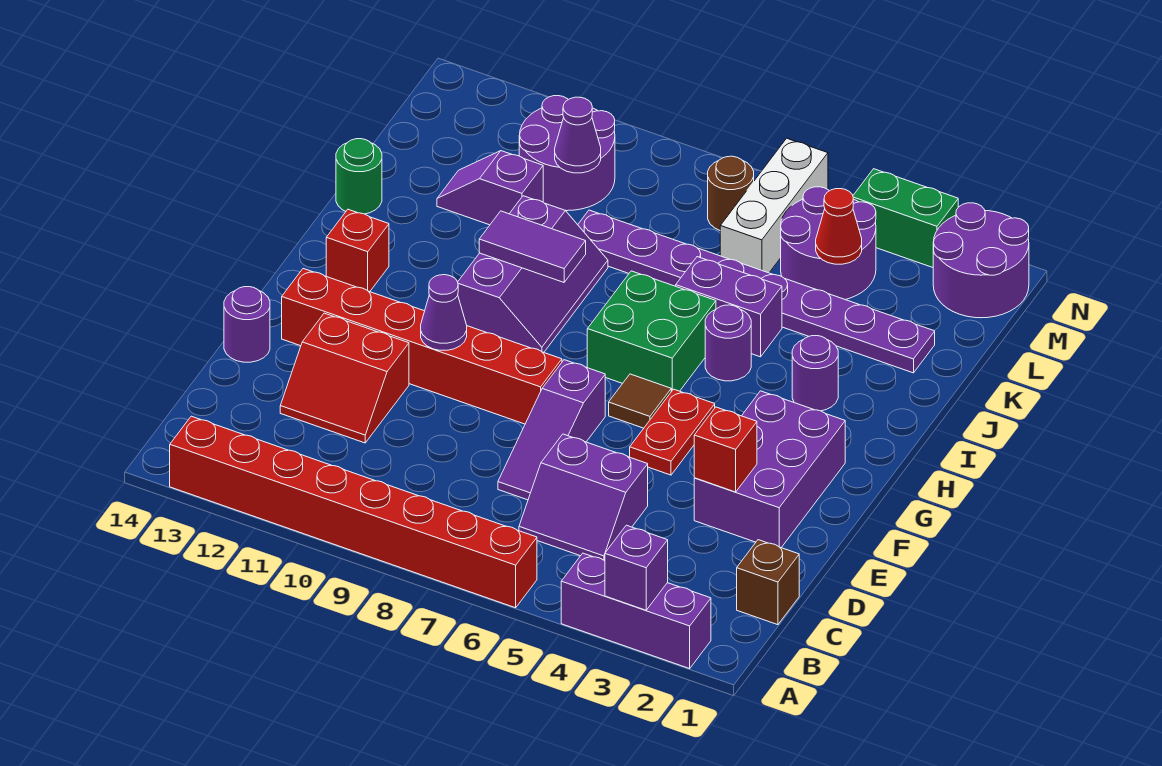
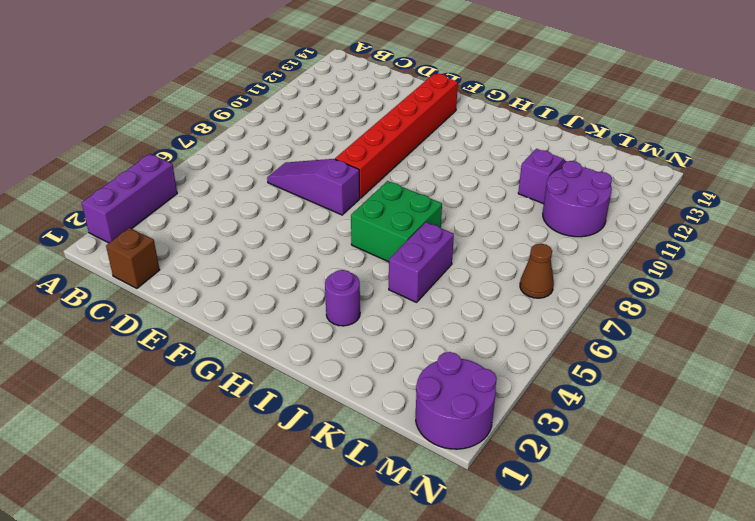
brown cone M7 level 1 -> brown round brick M7 level 1
none -> red brick A6:A13 level 1
none -> purple slope C5:D6 level 1 top D
none -> red slope D11:E12 level 1 top E
none -> purple brick E2:G3 level 1

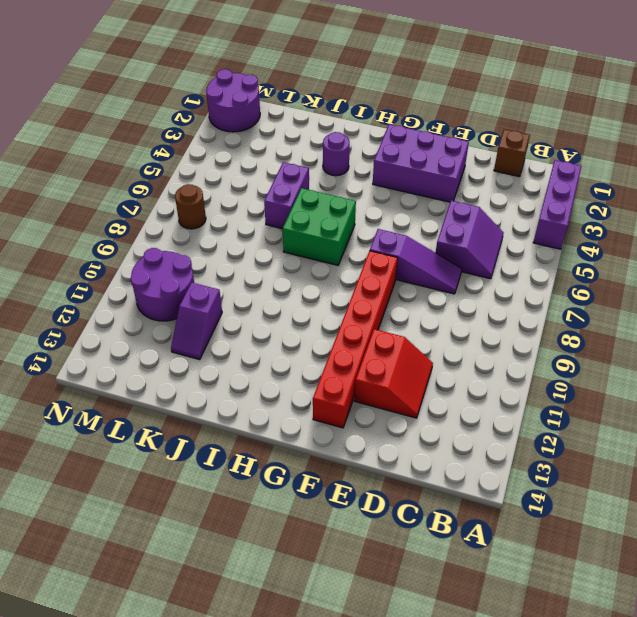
none -> red brick A6:A13 level 1
none -> purple round brick E14 level 1
none -> red plate F5:G5 level 1
none -> brown tile G6 level 1

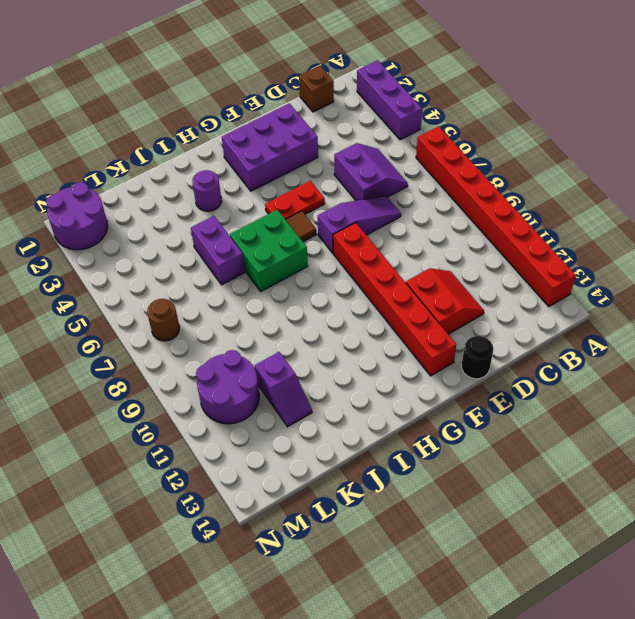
black round brick E14 level 1 -> purple round brick E14 level 1
none -> purple slope H9:J10 level 1 top 10
none -> red brick H13 level 1
none -> purple round brick I5 level 1
none -> green round brick J14 level 1

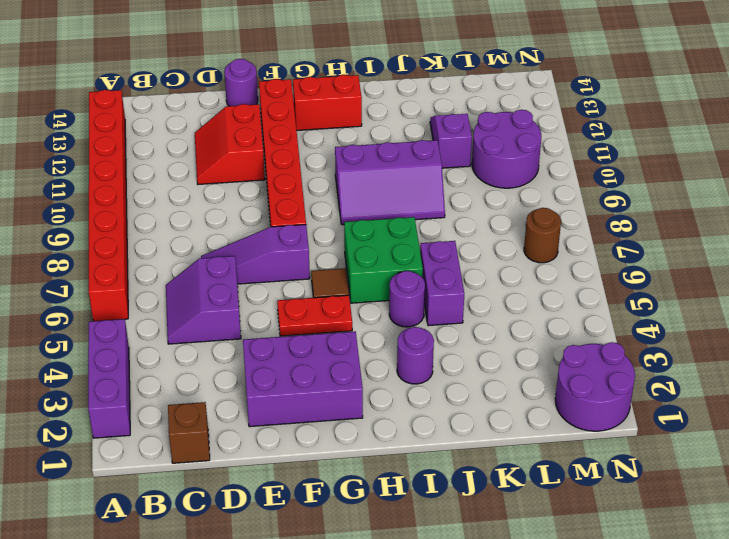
red brick G13:H13 level 1 -> red brick H13 level 1
none -> green round brick J14 level 1
none -> purple plate K2:K9 level 1
none -> purple round brick L4:M5 level 1
none -> white brick L6:N6 level 1

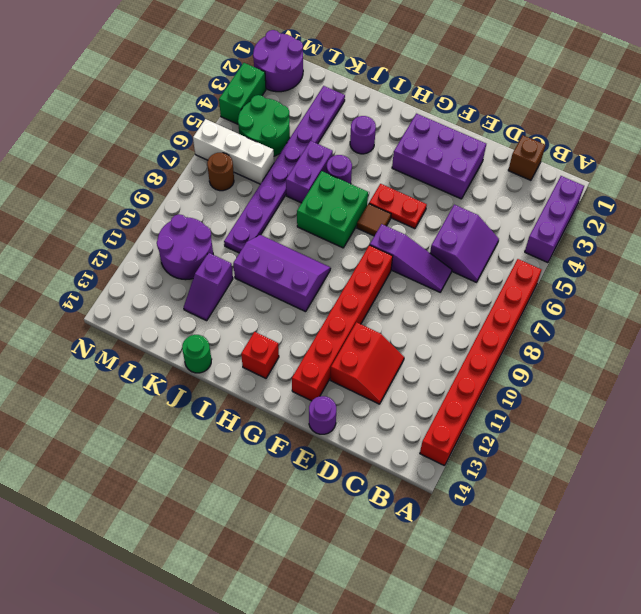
green round brick L4:M5 level 1 -> purple round brick L4:M5 level 1
none -> purple brick A3 level 2
none -> red brick E3 level 2
none -> purple cone F10 level 2
none -> purple tile I9:I10 level 2

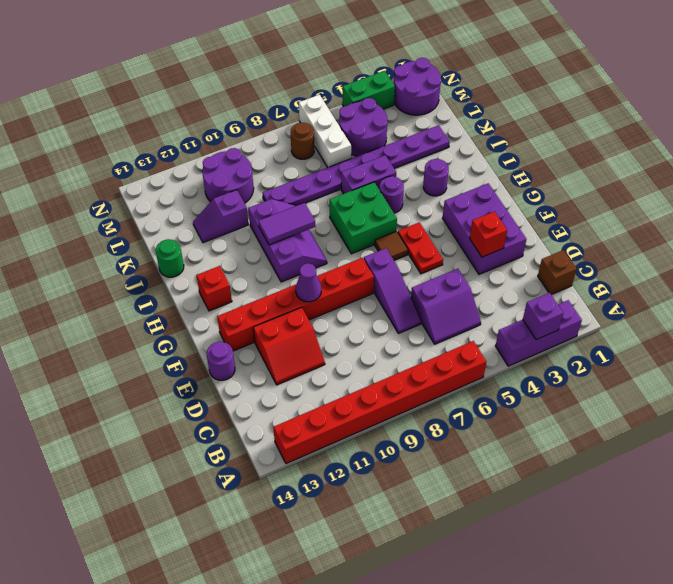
none -> red cone L4 level 2
none -> purple cone L10 level 2

